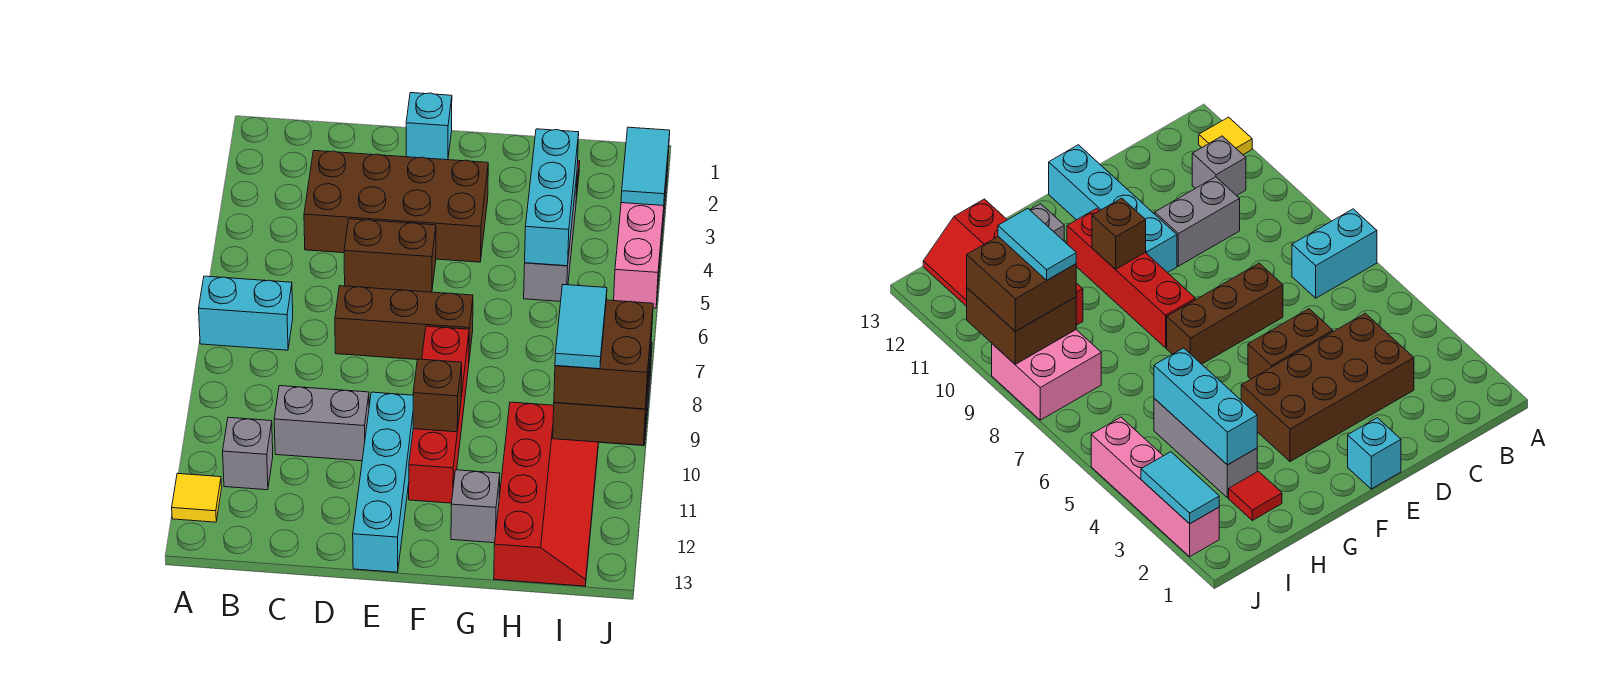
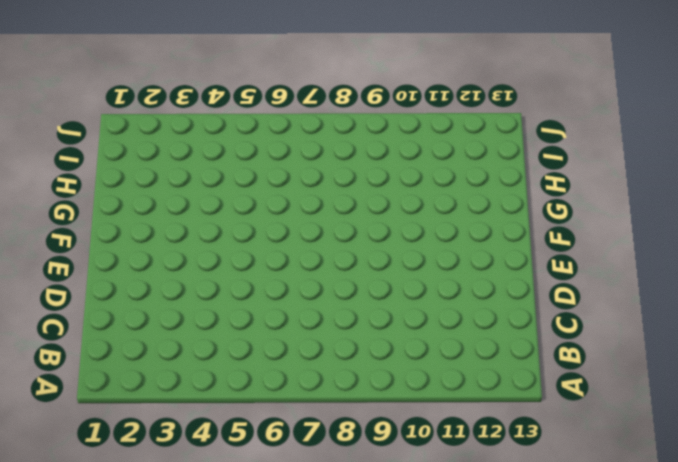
none -> cyan brick A7:B7 level 1
none -> yellow tile A12 level 1
none -> grey brick B11 level 1

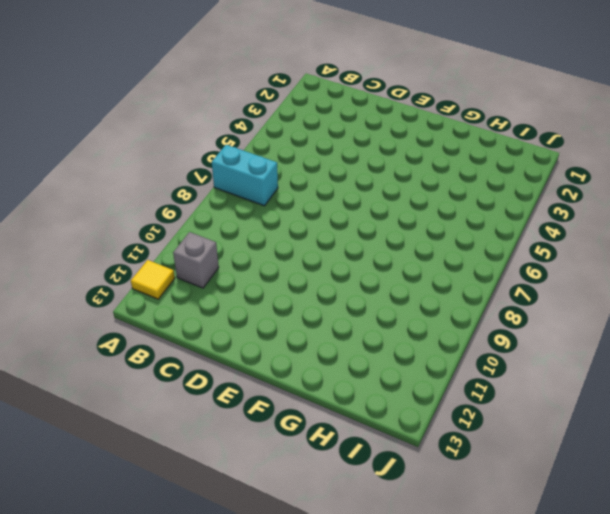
none -> brown brick C3:F4 level 1
none -> grey brick C10:D10 level 1
none -> brown brick D5:E5 level 1

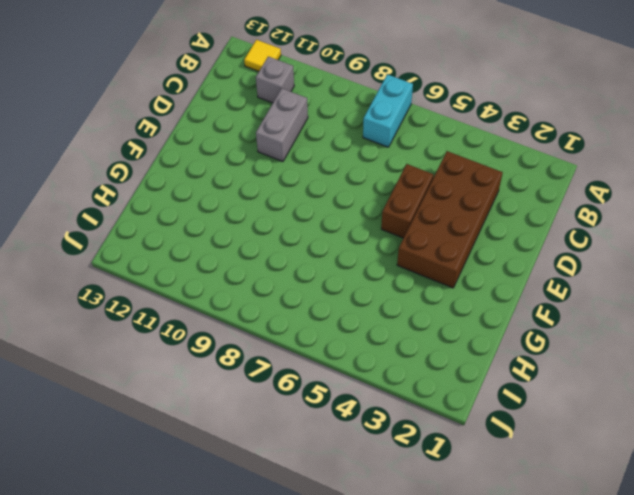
none -> brown brick D7:F7 level 1
none -> cyan brick E1 level 1
none -> cyan brick E10:E13 level 1

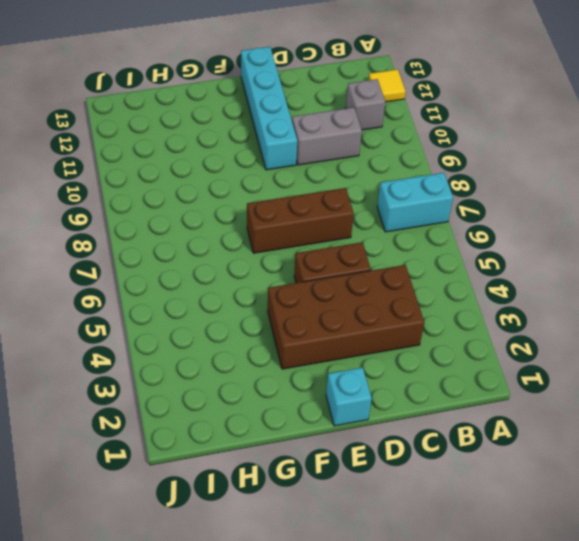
none -> red brick F8:F11 level 1
none -> grey brick G12 level 1
none -> red tile H2 level 1

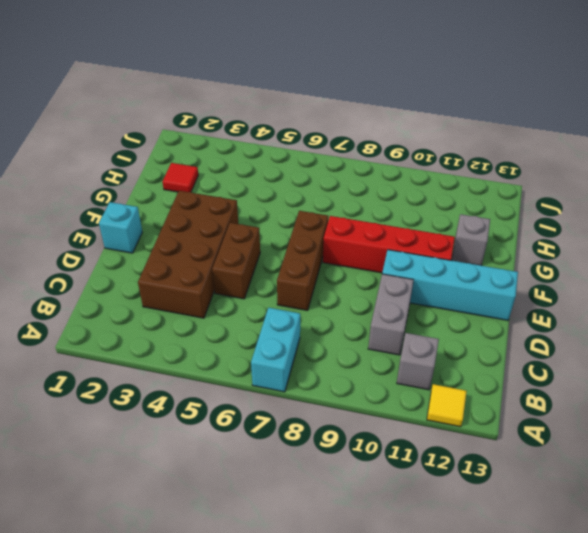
none -> grey brick H3:H5 level 1
none -> red slope H10:I13 level 1 top H
none -> pink brick I8:J9 level 1

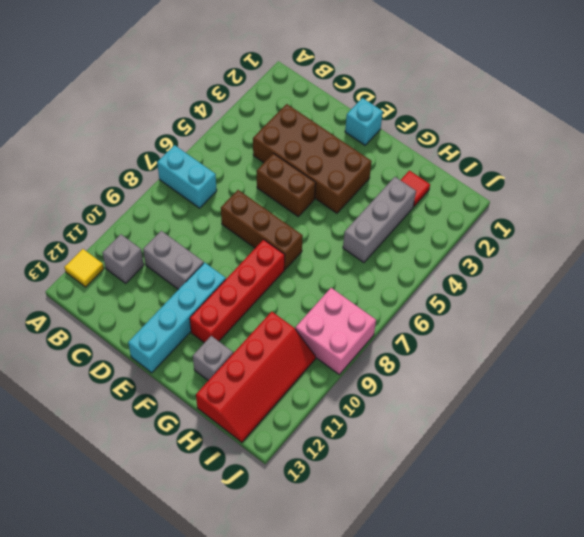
none -> pink brick J2:J5 level 1
none -> brown brick F10 level 2
none -> cyan brick H3:H5 level 2

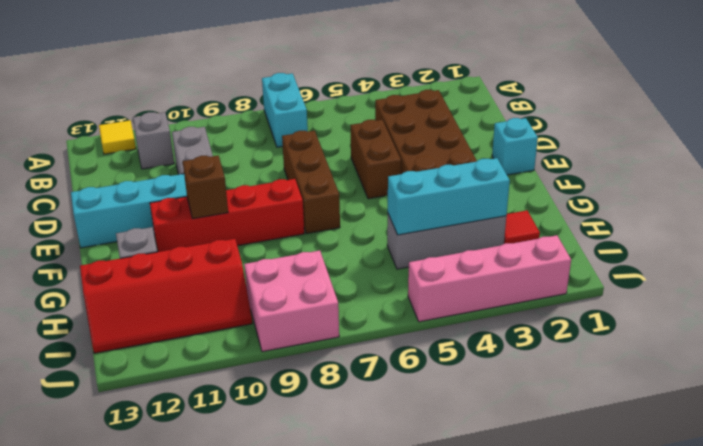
none -> brown brick I9:J10 level 2
none -> cyan tile J2:J3 level 2
none -> brown brick I9:J10 level 3

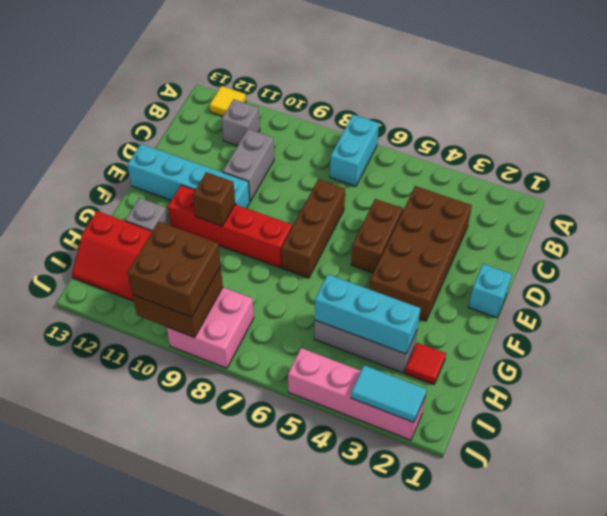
none -> cyan tile I9:I10 level 4

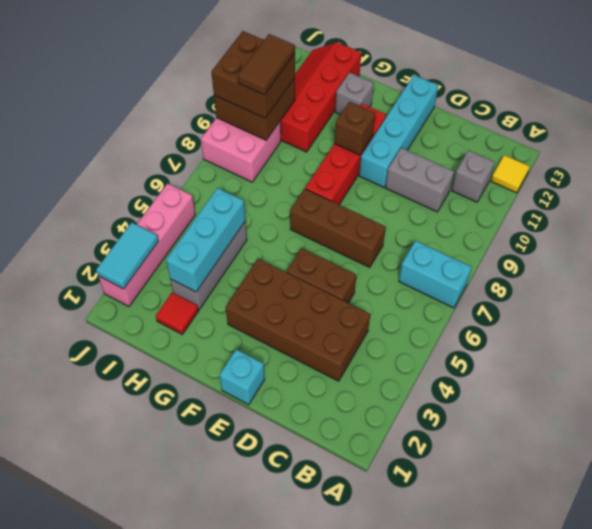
brown tile I9:I10 level 4 -> cyan tile I9:I10 level 4

